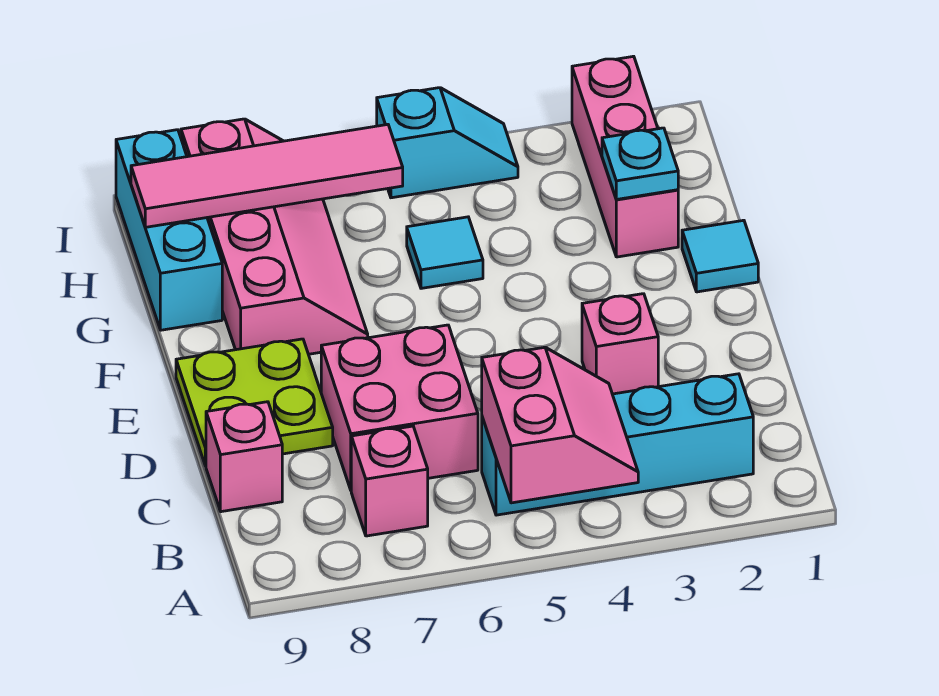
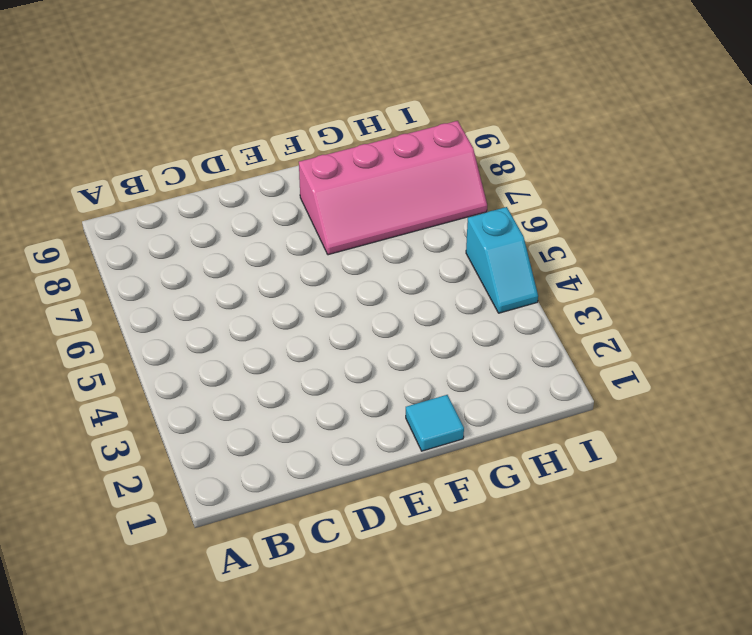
none -> cyan brick B2:B5 level 1
none -> pink brick B7 level 1
none -> pink brick C6:D7 level 1

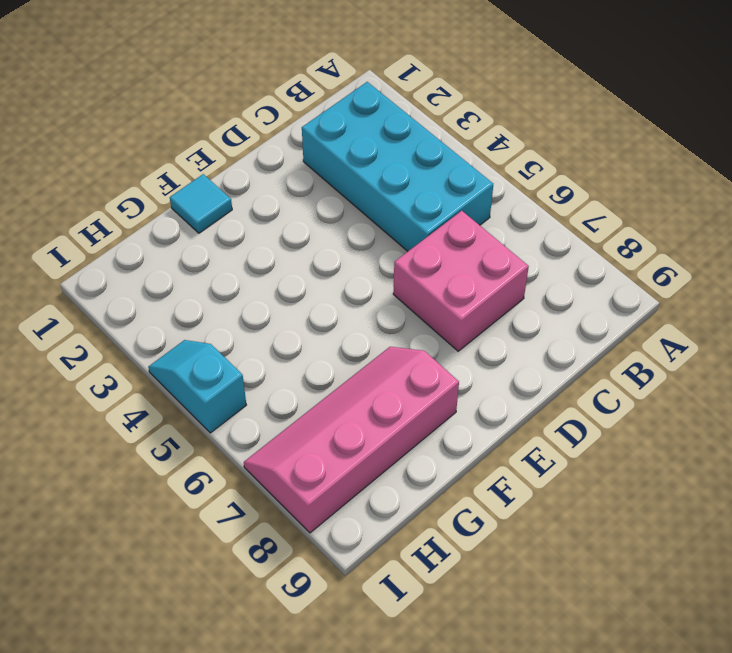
cyan brick B2:C5 level 1 -> cyan brick B2:B5 level 1
none -> pink brick B7 level 1
none -> pink brick C9 level 1
none -> pink brick D3 level 1

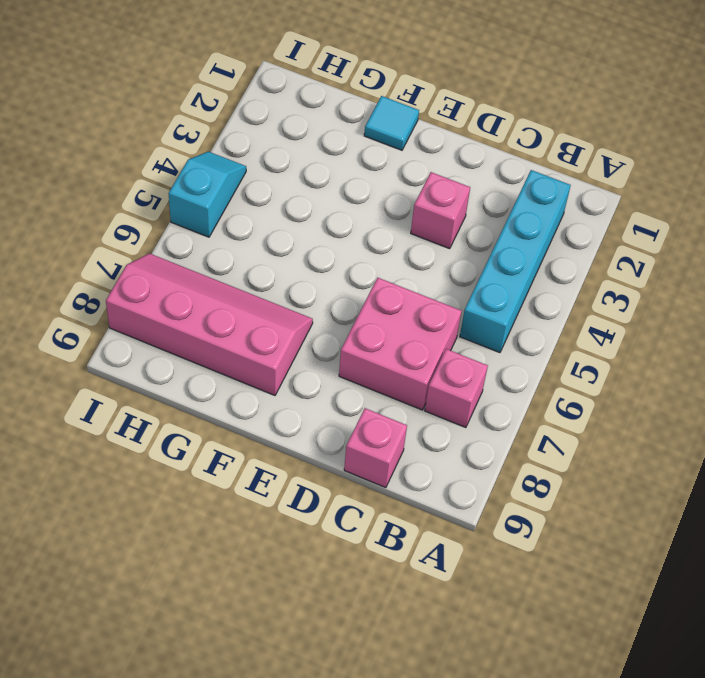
none -> lime plate D8:E9 level 1
none -> pink brick G2:I2 level 1
none -> cyan tile G5 level 1

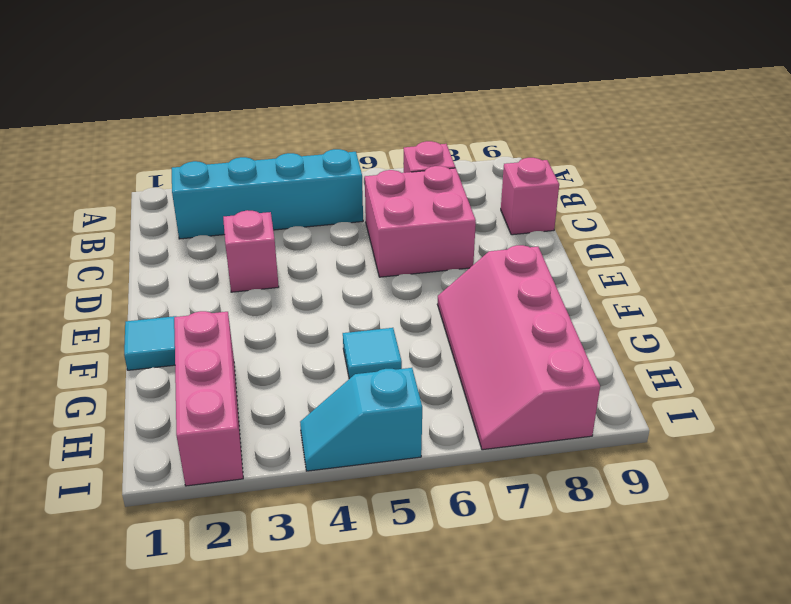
none -> lime plate D8:E9 level 1
none -> cyan brick G9:I9 level 1
none -> pink slope A4:B5 level 2 top 5

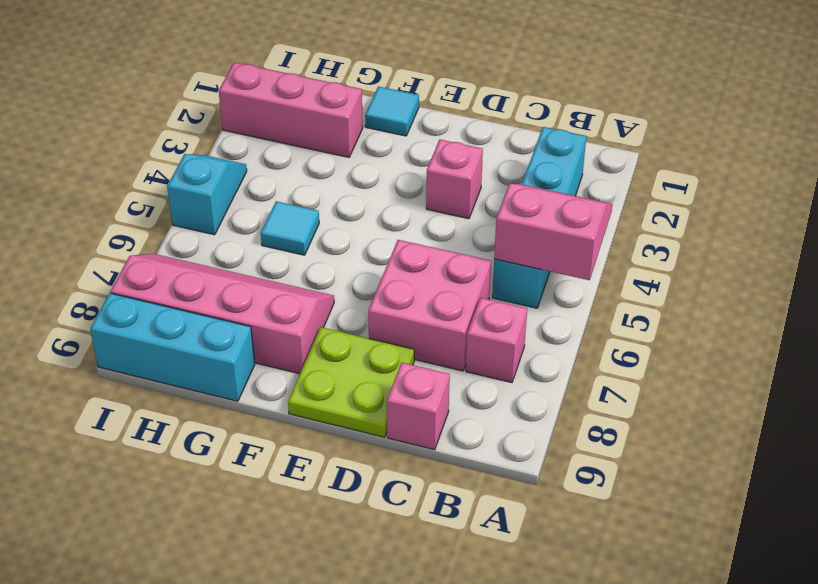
none -> cyan plate G2 level 2
none -> pink tile H6:H9 level 2

